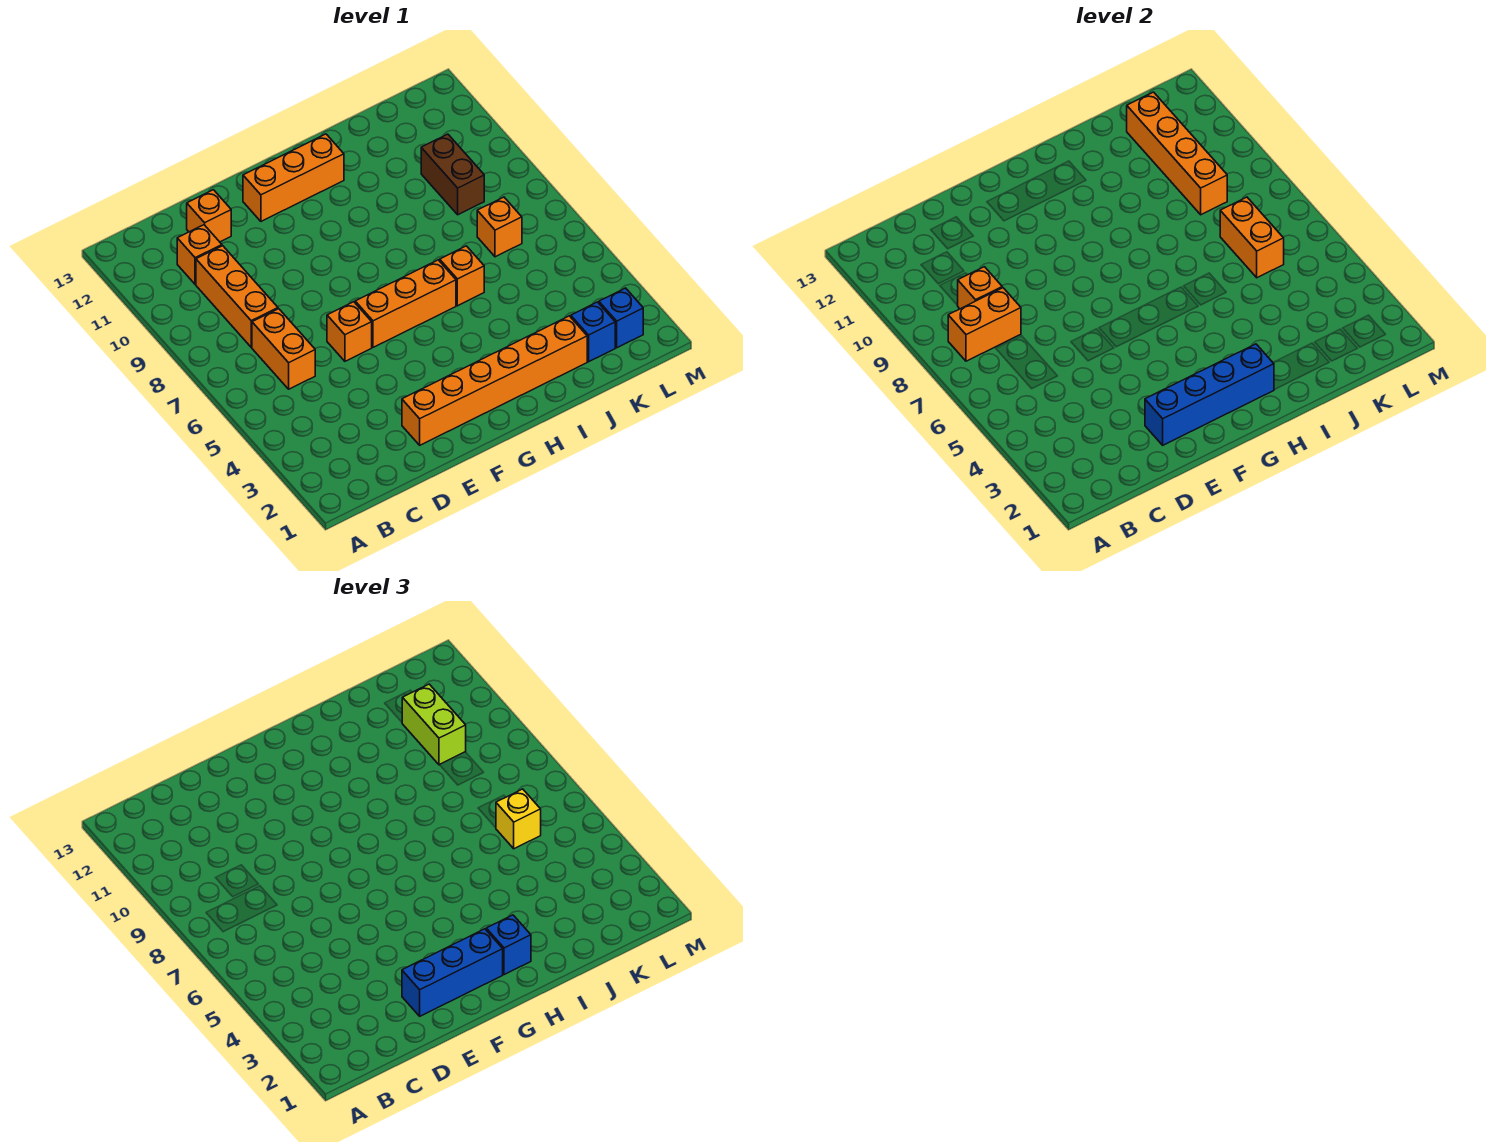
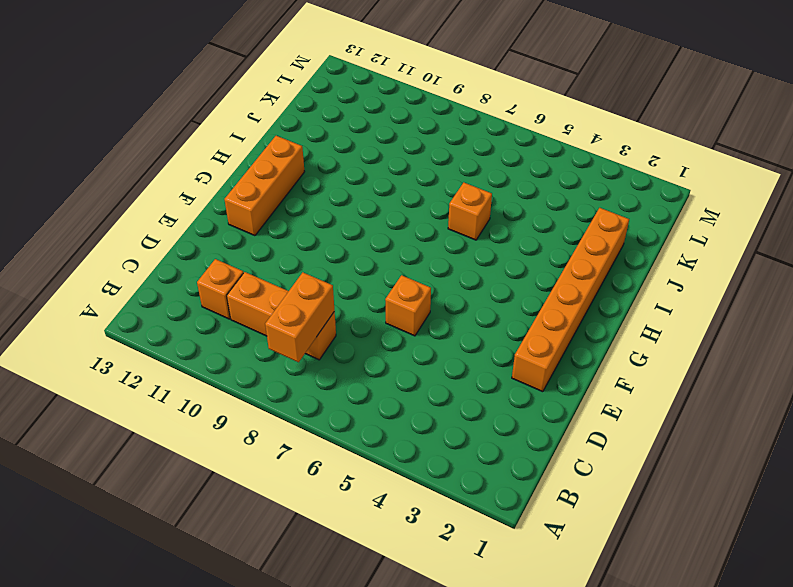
none -> orange brick C6:C7 level 1
none -> orange brick D12 level 1
none -> orange brick F6:H6 level 1

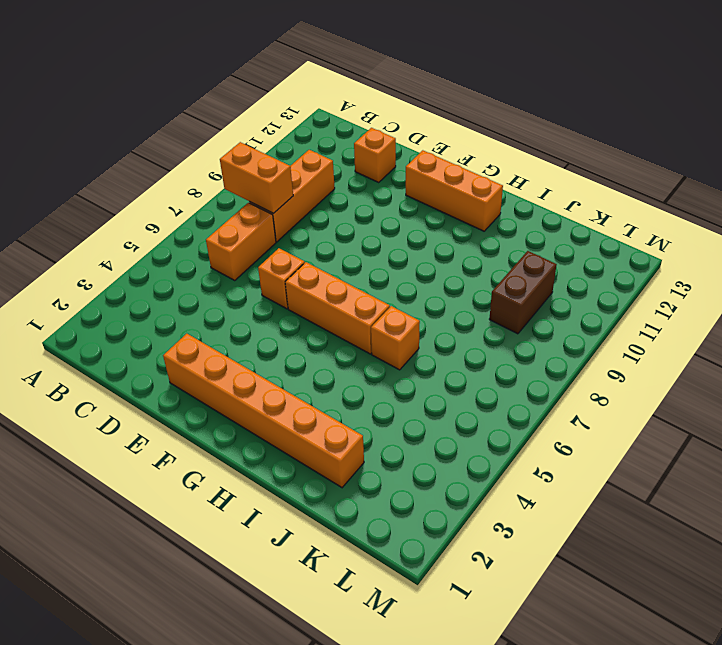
none -> orange brick C11 level 1
none -> blue brick K2 level 1
none -> orange brick K7 level 1

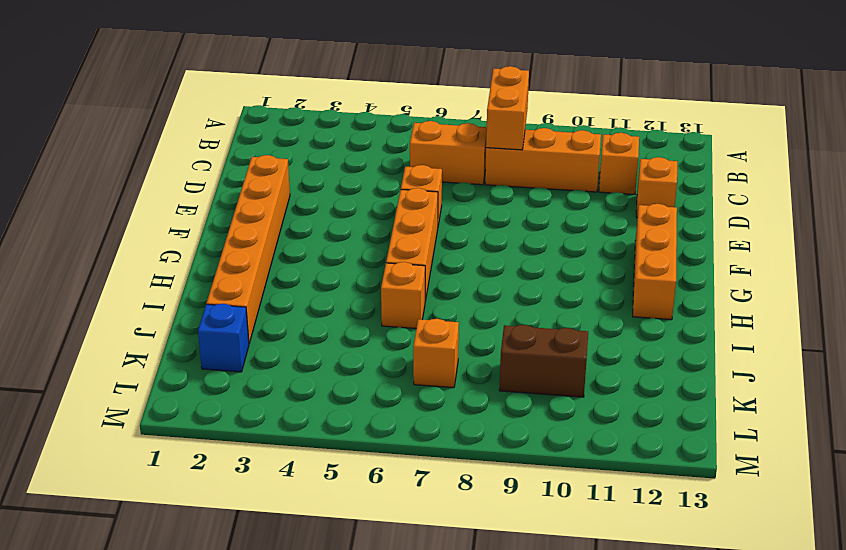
none -> blue brick L2 level 1
none -> orange brick C9 level 2
none -> blue brick E2:H2 level 2

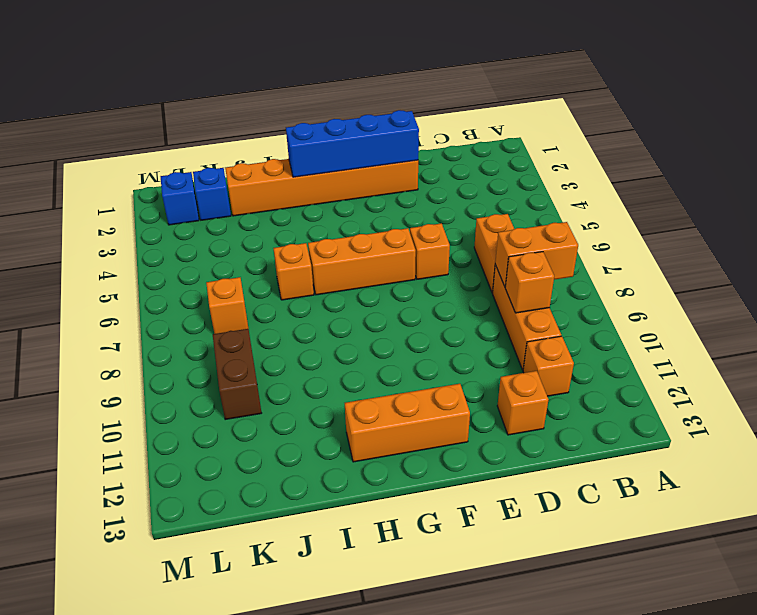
none -> orange brick K6:K7 level 2
none -> orange brick K9:K12 level 2
none -> blue brick E2:G2 level 3

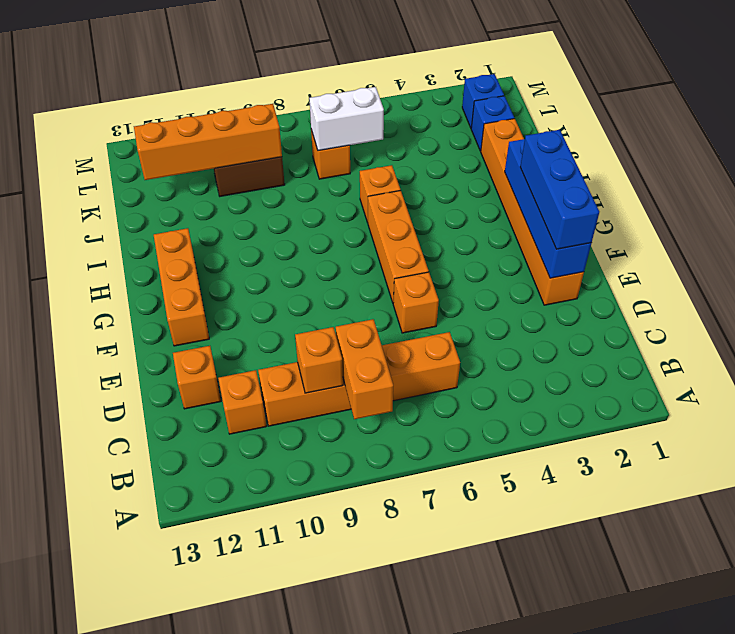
white brick K6:K7 level 2 -> orange brick K6:K7 level 2
none -> blue brick H2 level 3
none -> yellow brick K6 level 3
none -> lime brick K10:K11 level 3

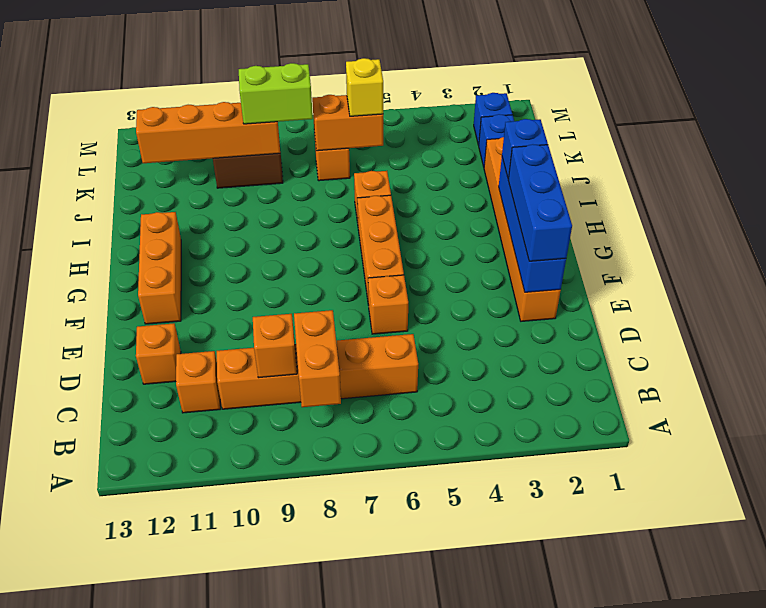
lime brick K8:K9 level 3 -> lime brick K10:K11 level 3

